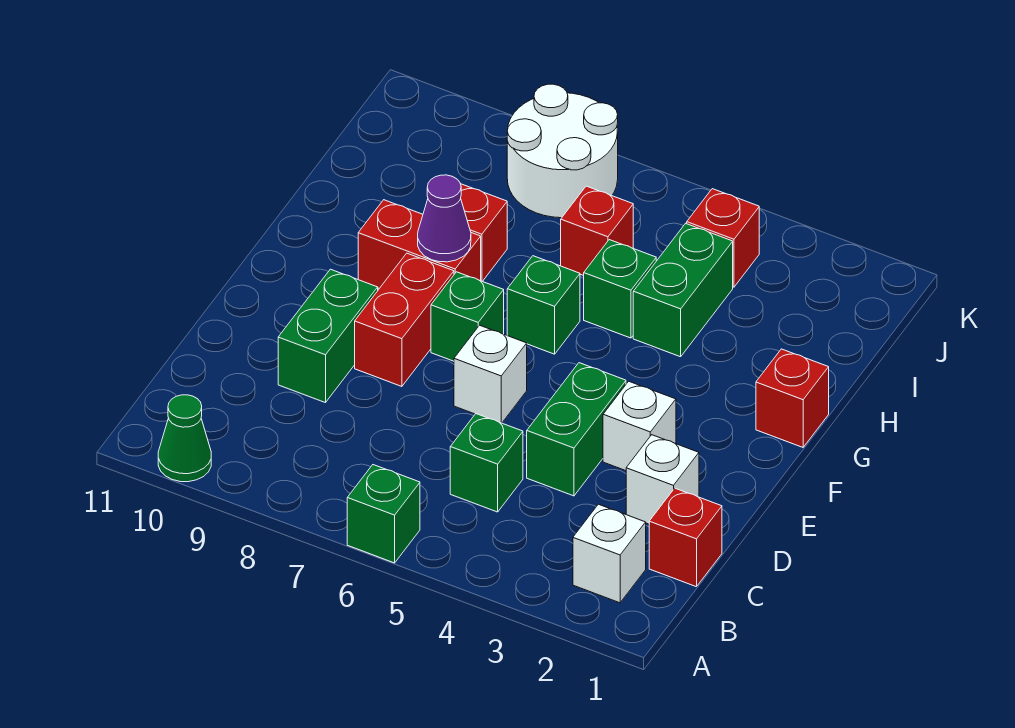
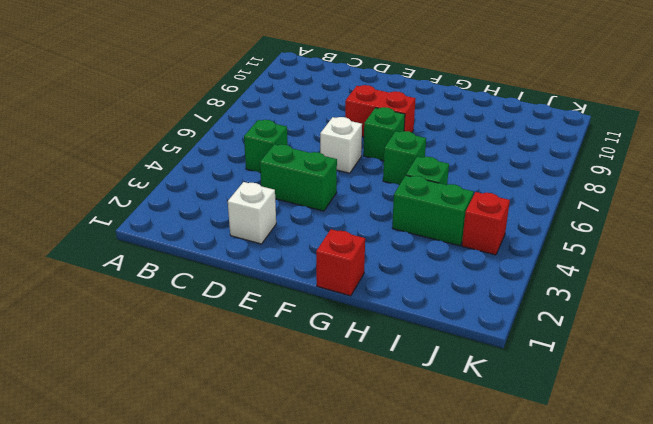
none -> green brick A6 level 1
none -> green cone A10 level 1
none -> white brick B2 level 1

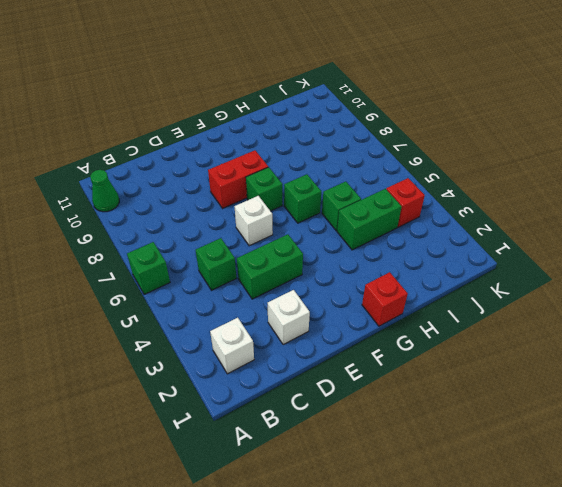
none -> red brick C1 level 1
none -> green brick D9:E9 level 1
none -> white brick E3 level 1

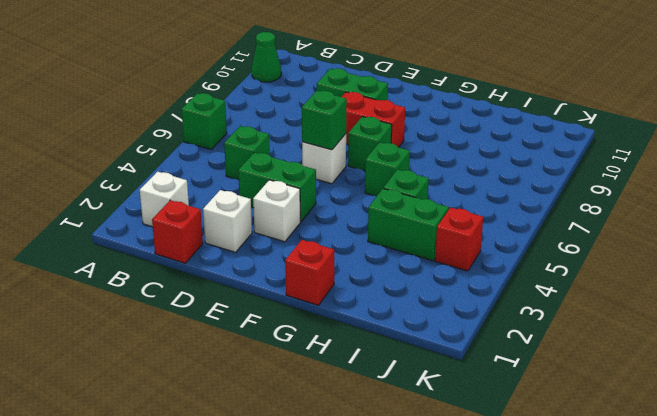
green brick E6 level 2 -> none
none -> red brick G8:G9 level 1
none -> red brick H8 level 1
none -> red brick I6 level 1

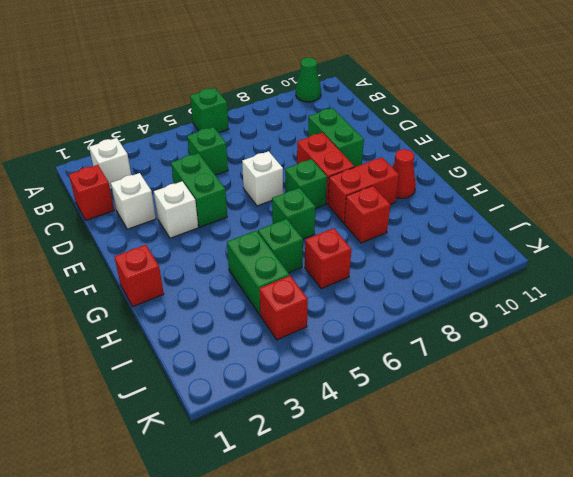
red cone G10 level 1 -> none
none -> white round brick J7:K8 level 1
none -> purple cone G8 level 2

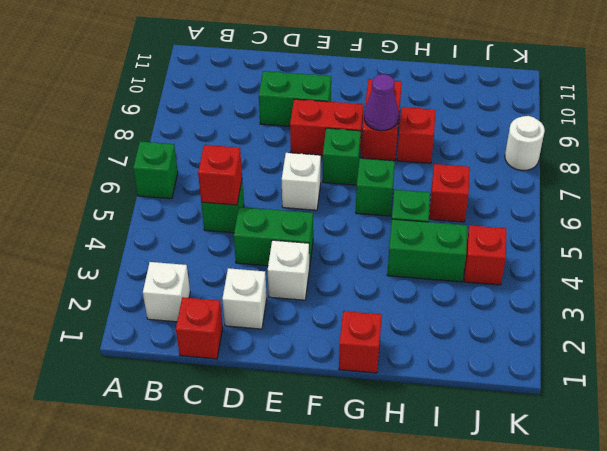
red brick C5 level 2 -> none
white round brick K8 level 1 -> white round brick J7:K8 level 1
none -> green cone A10 level 1

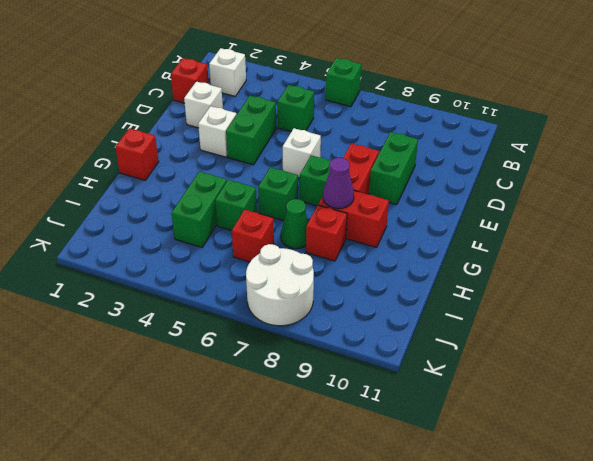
green cone H7 level 1 -> green cone A10 level 1
none -> red brick J4 level 1

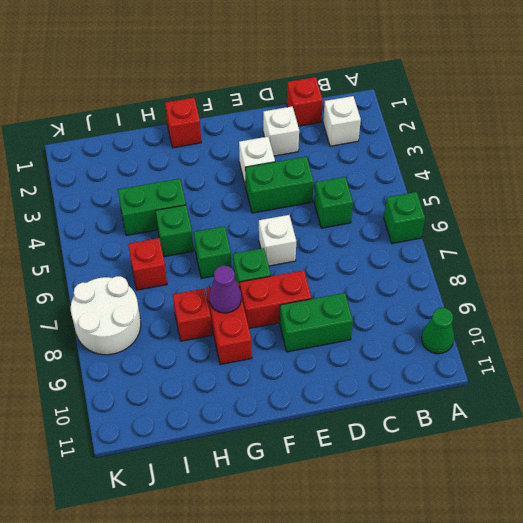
none -> red brick J4 level 1

